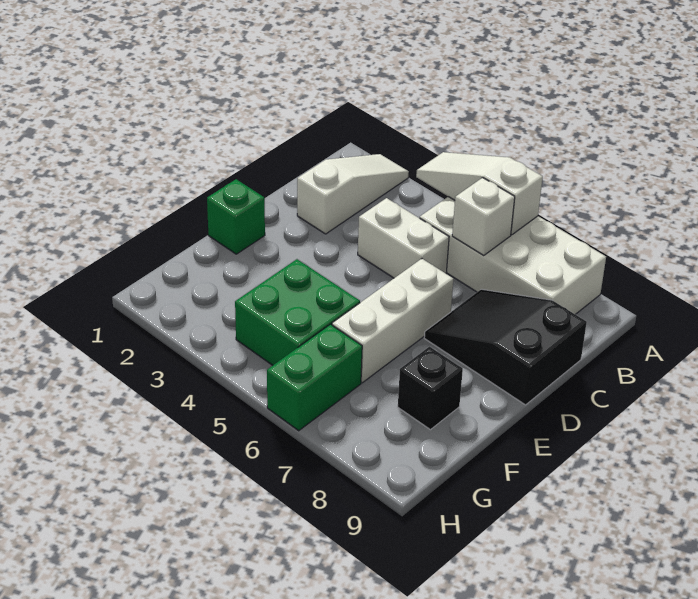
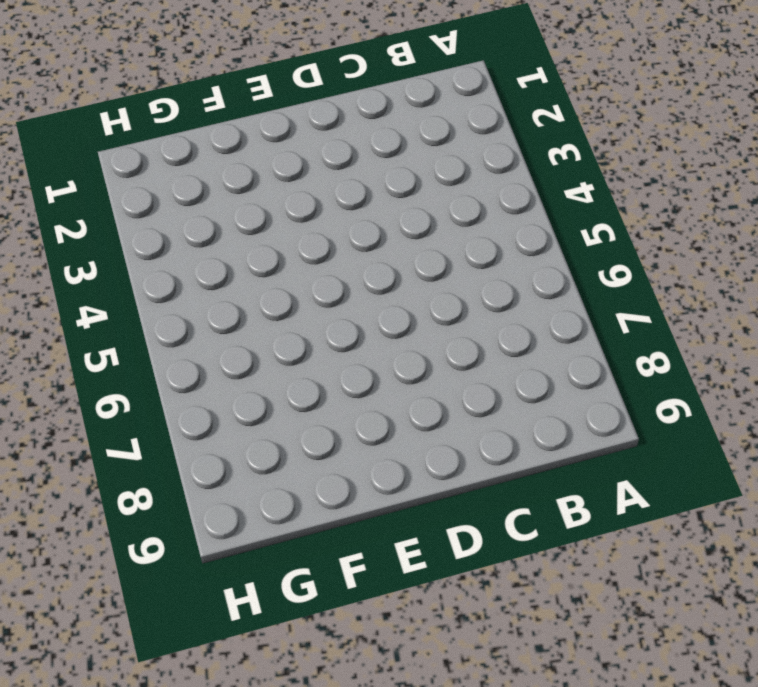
none -> white slope A2:C2 level 1 top C
none -> white brick A5:B8 level 1

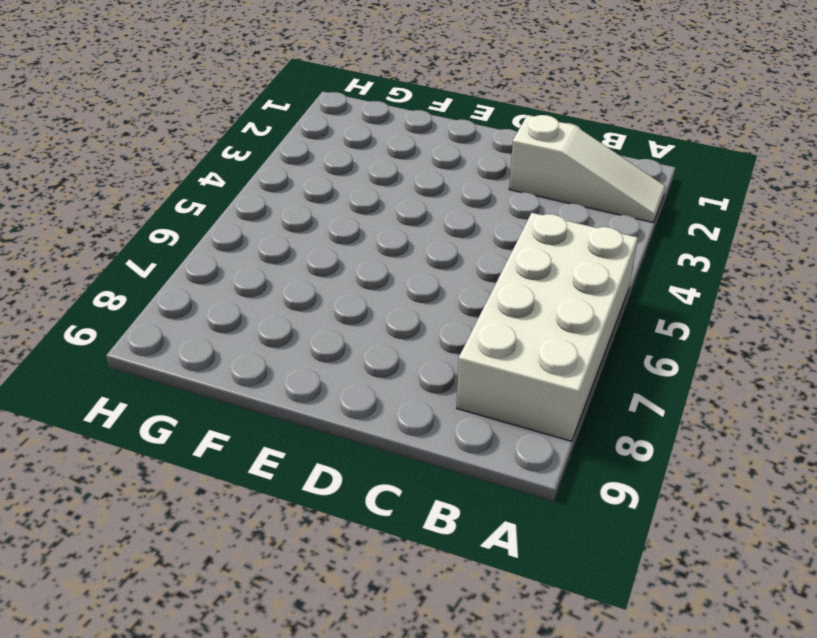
none -> white brick C4:C5 level 1
none -> black slope C7:D9 level 1 top 9

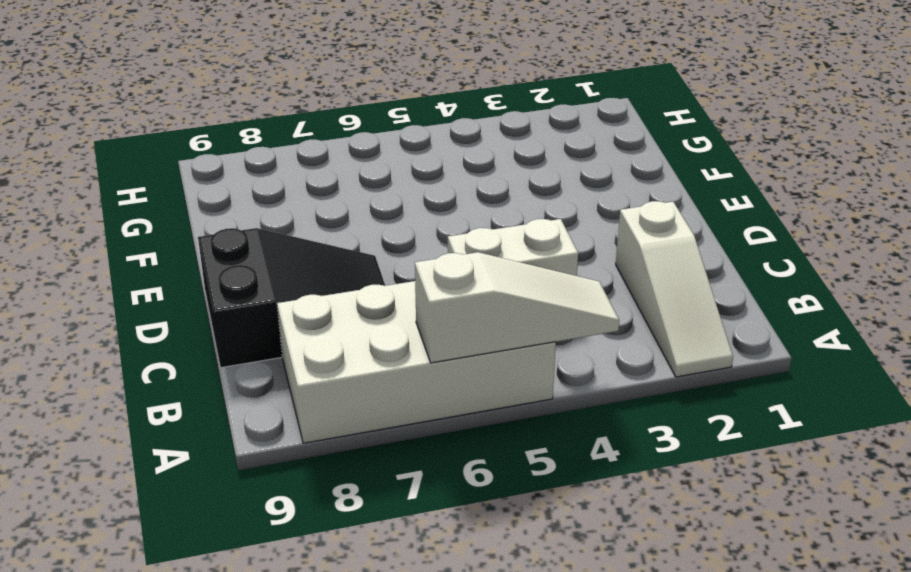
none -> white brick D6:F6 level 1
none -> green brick E1 level 1

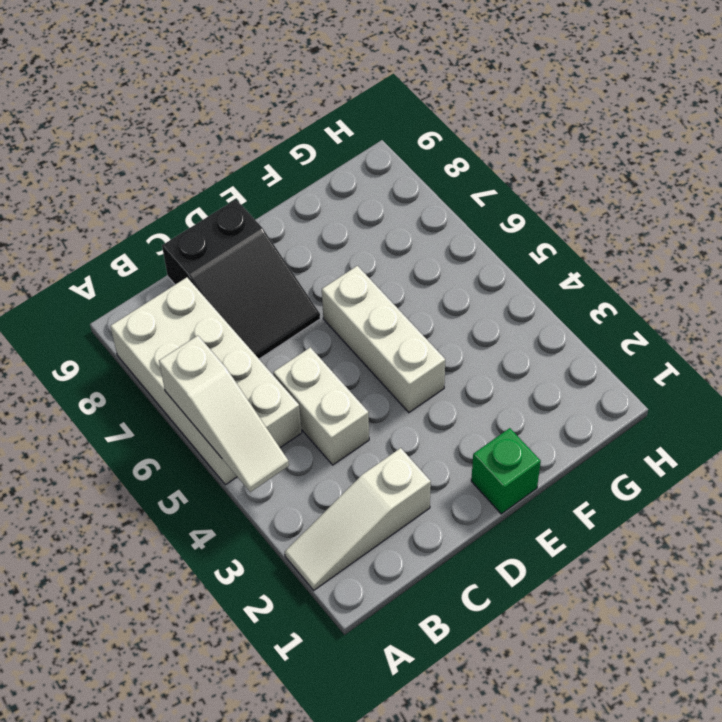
white brick E4:E6 level 1 -> white brick D6:F6 level 1
none -> green brick F4:G5 level 1
none -> black brick F8 level 1

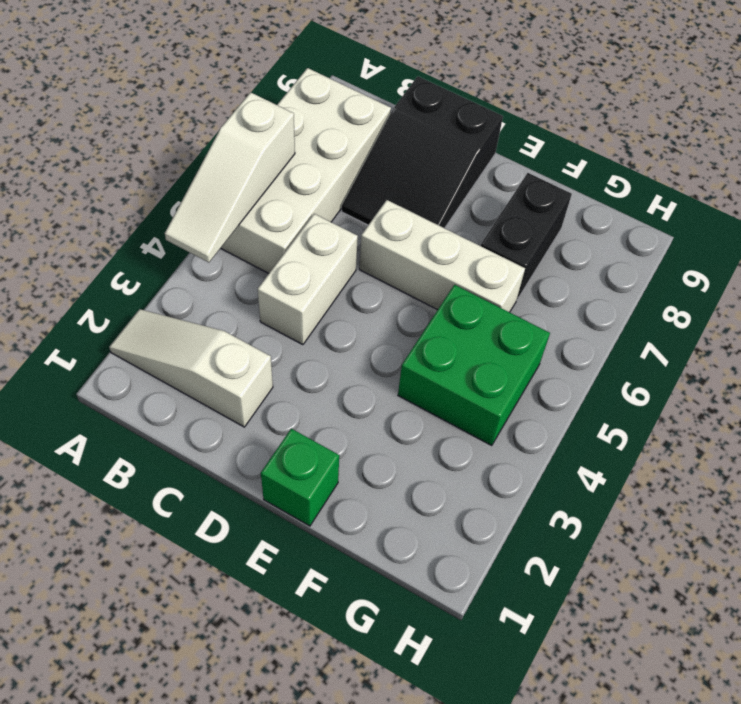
black brick F7:F8 level 1 -> black brick F8 level 1
none -> green brick G6:H6 level 1
none -> white brick B6 level 2

